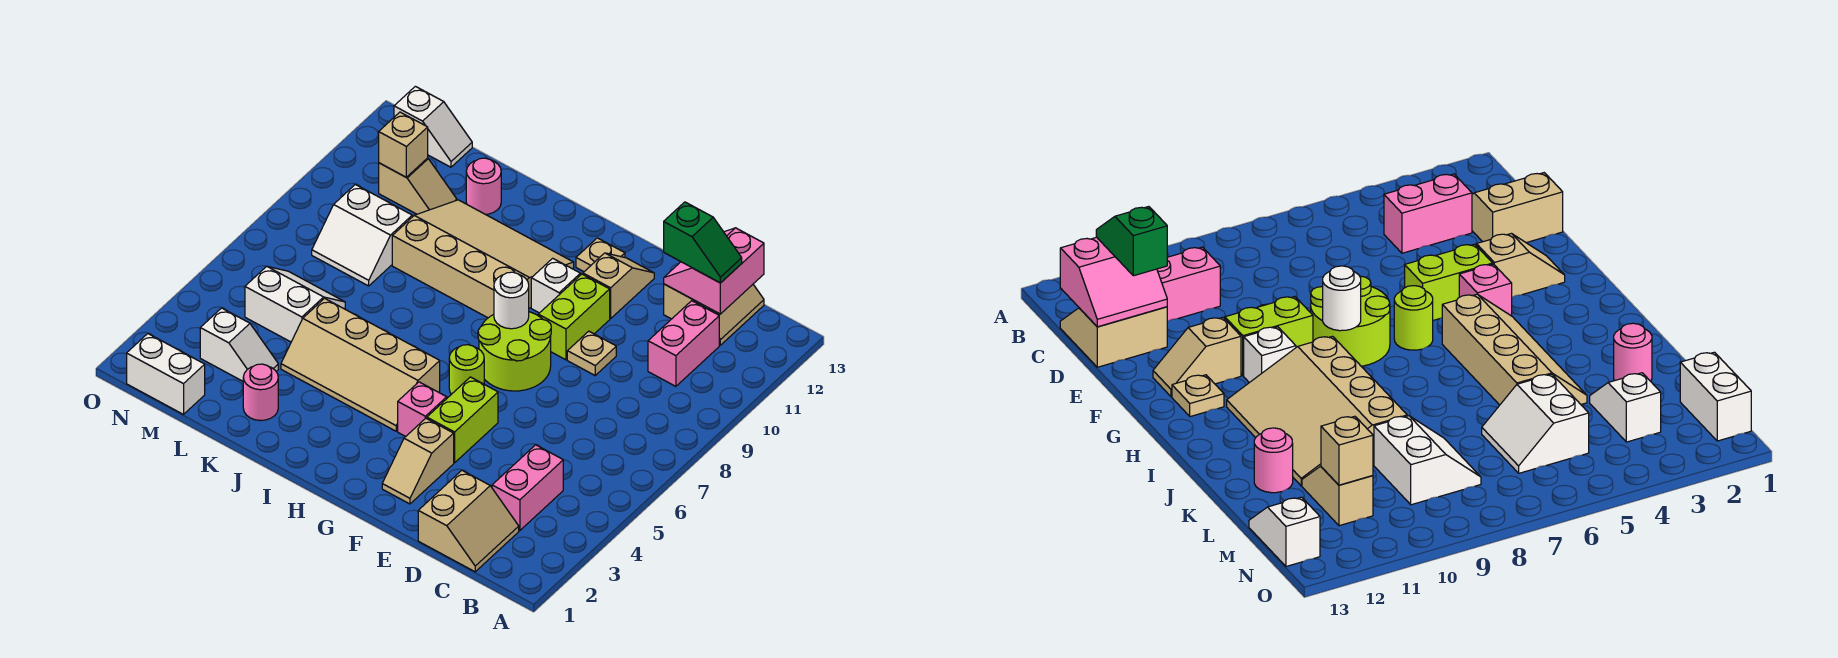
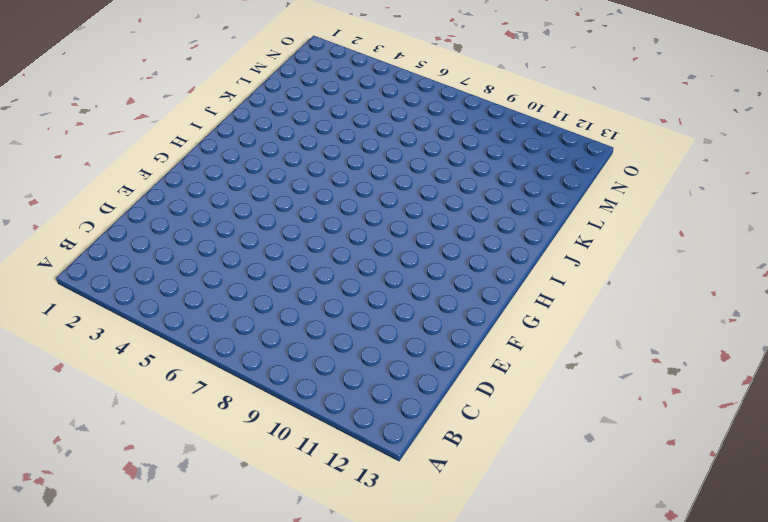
none -> tan slope C1:D2 level 1 top D
none -> pink brick C3:C4 level 1
none -> pink brick C10:C11 level 1

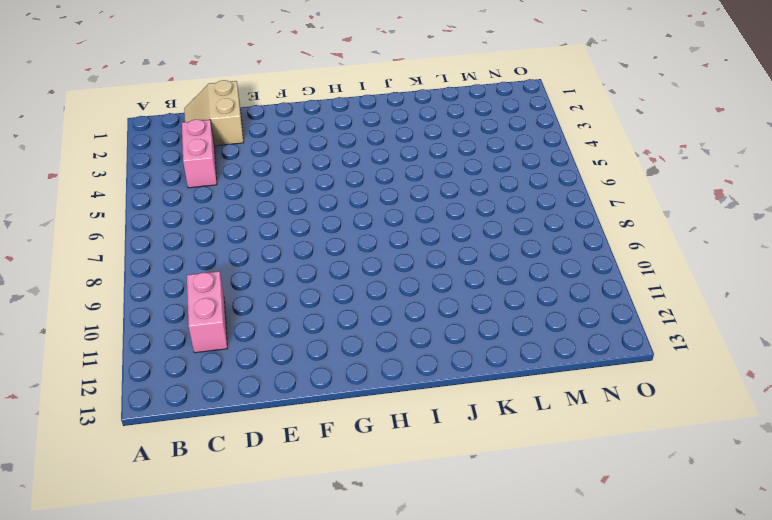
none -> tan slope C12:D13 level 1 top D
none -> tan plate E9 level 1
none -> tan slope F2:F3 level 1 top 3

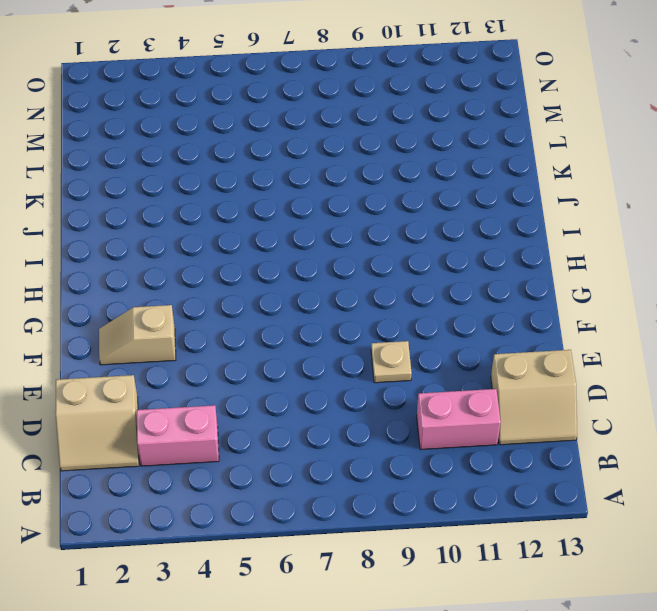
none -> lime brick F4:F5 level 1
none -> lime round brick F7:G8 level 1
none -> lime brick F9:F10 level 1

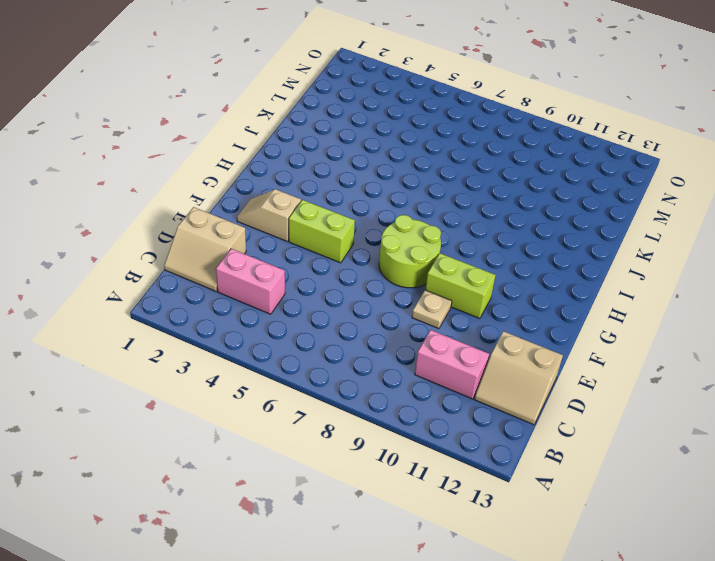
none -> tan slope F11:F12 level 1 top 11
none -> pink brick G4 level 1
none -> lime round brick G6 level 1

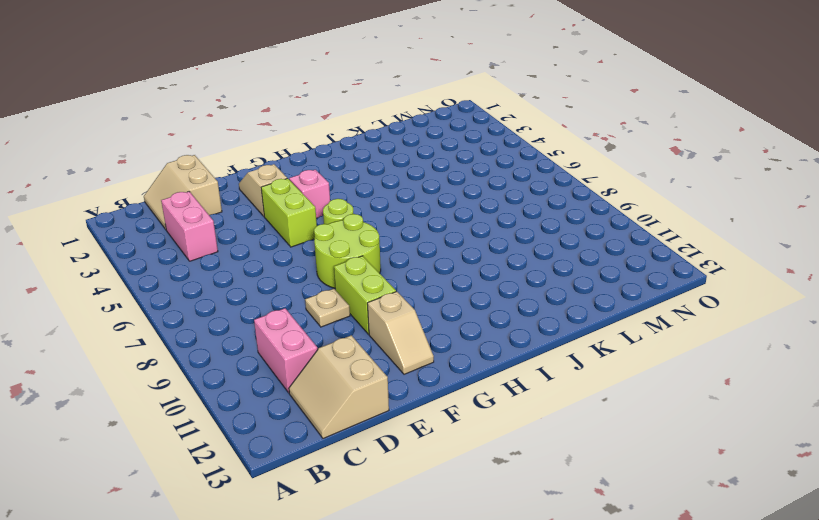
none -> white brick G10 level 1
none -> tan plate G12 level 1
none -> tan slope H4:K5 level 1 top 5

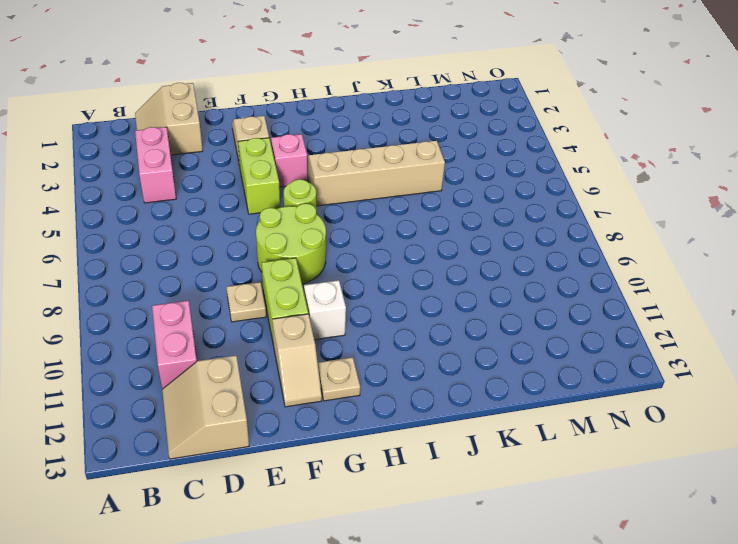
none -> tan slope H9:K11 level 1 top 9
none -> pink round brick K2 level 1
none -> pink round brick K12 level 1

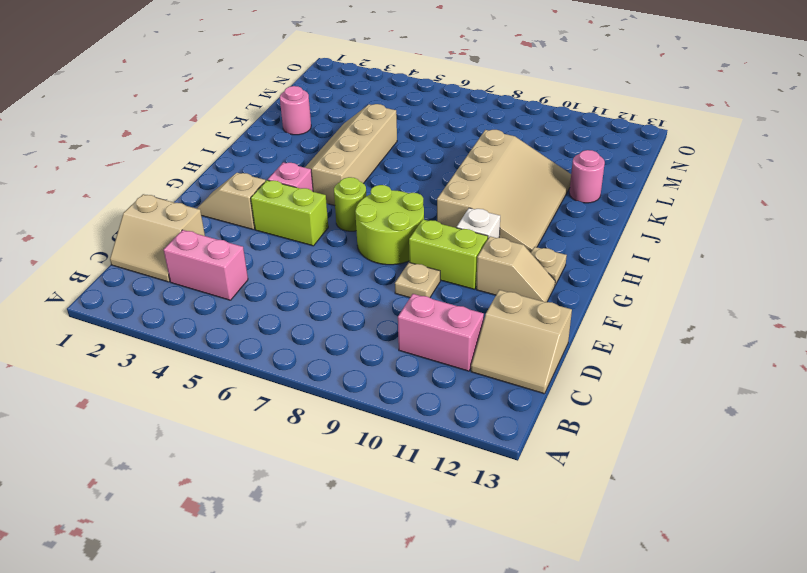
none -> white slope L3:M3 level 1 top M
none -> white slope L5:M6 level 1 top 5
none -> white slope L8:M9 level 1 top 9

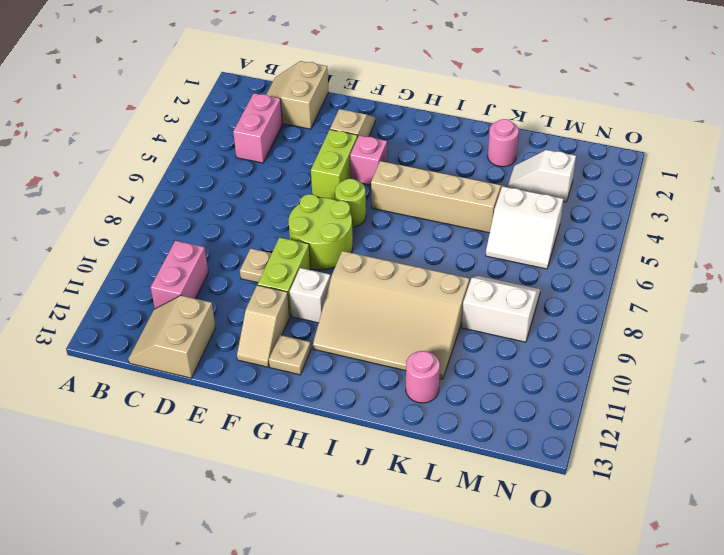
none -> tan slope L11:M11 level 1 top M
none -> white brick M1:N1 level 1
none -> white slope M13:N13 level 1 top N

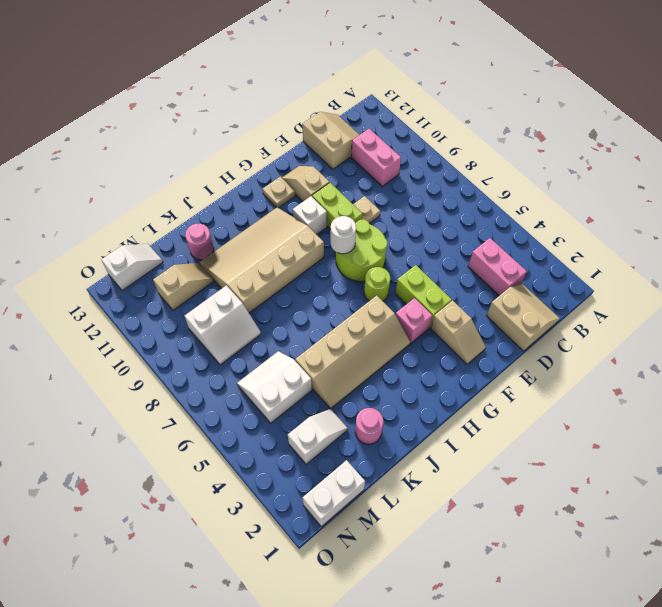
none -> pink slope C12:D13 level 2 top C
none -> tan brick M11 level 2
none -> green slope C12:D12 level 3 top D

